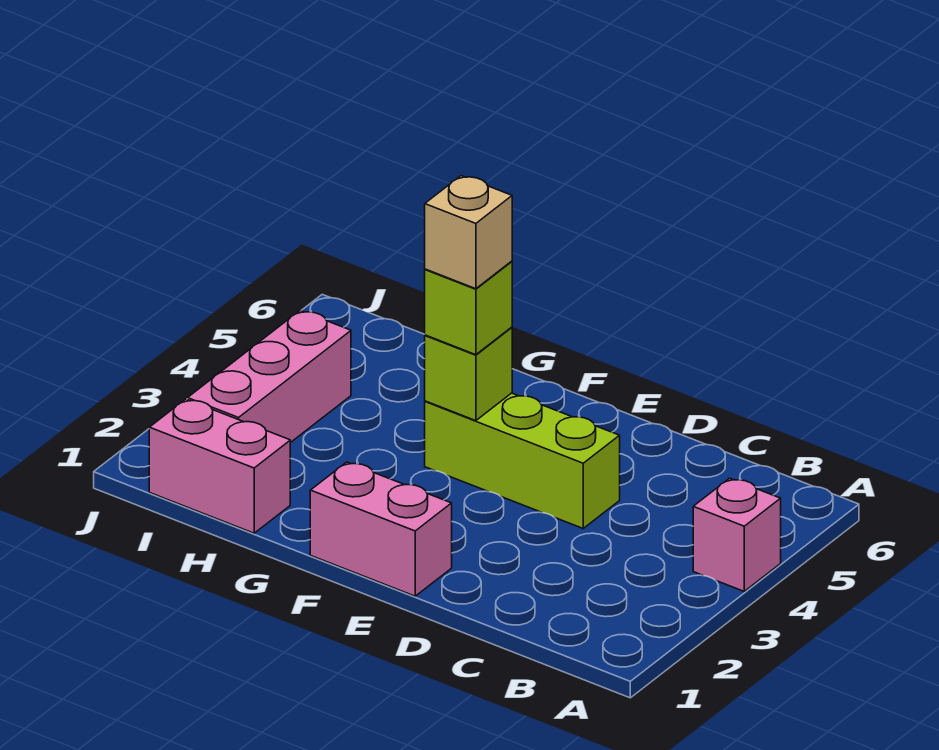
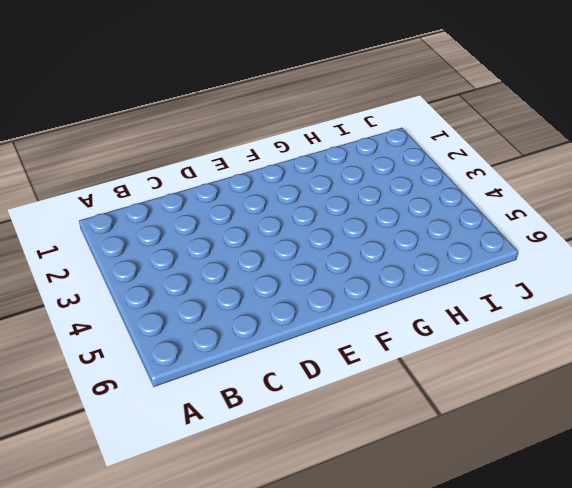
none -> pink brick A4 level 1
none -> lime brick D4:F4 level 1

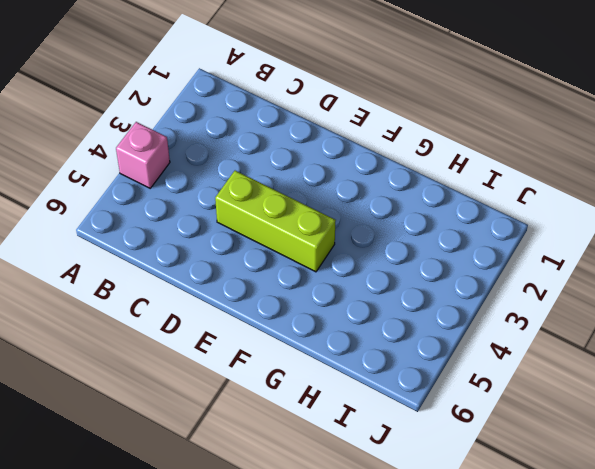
none -> pink brick E1:F1 level 1
none -> pink brick H1:I1 level 1

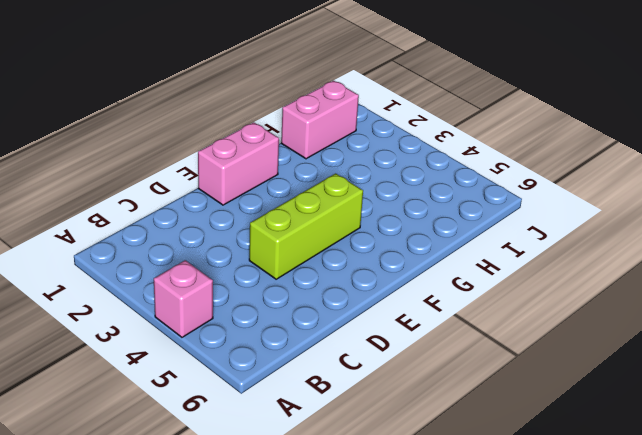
none -> pink brick I2:I4 level 1
none -> lime brick F4 level 2

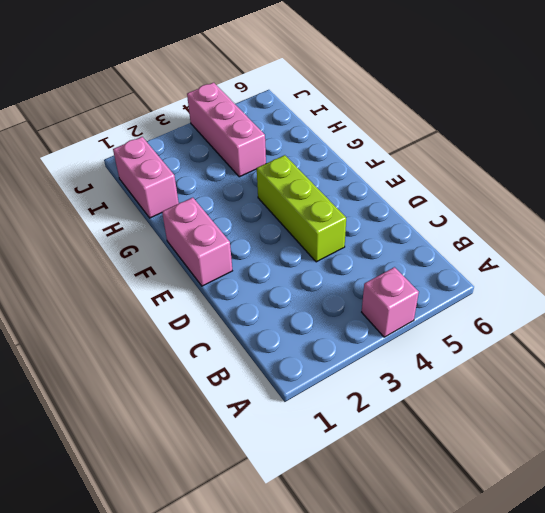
pink brick H4:J4 level 1 -> pink brick I2:I4 level 1
none -> lime brick F4 level 2
none -> lime brick F4 level 3

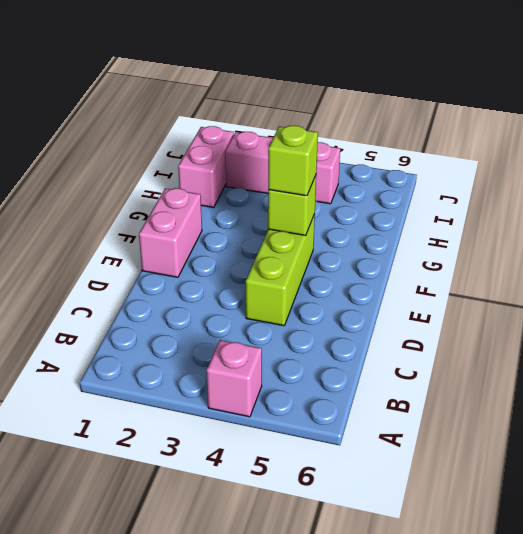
none -> tan brick F4 level 4

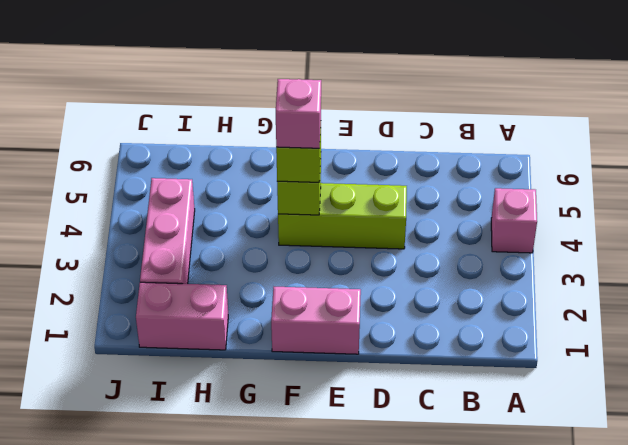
pink brick F4 level 4 -> tan brick F4 level 4

